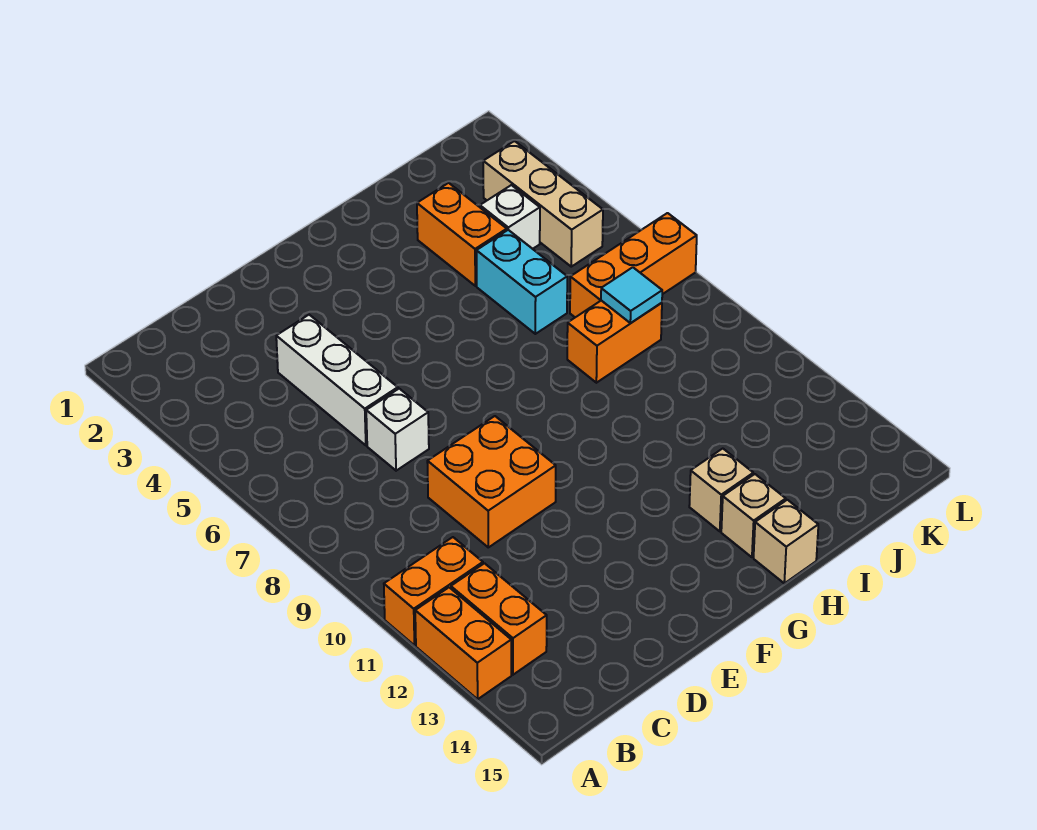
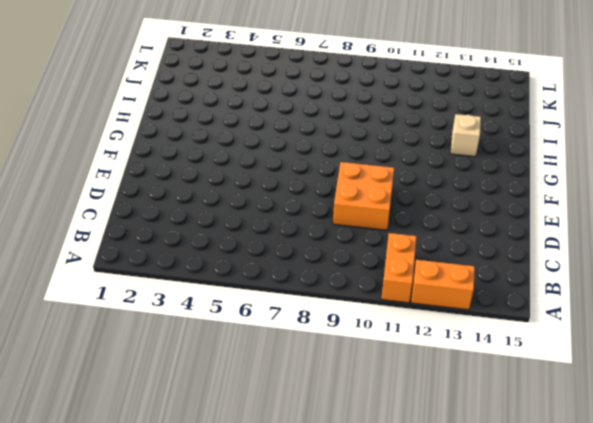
none -> orange brick B12:B13 level 1
none -> white brick D4:D6 level 1
none -> white brick D7 level 1

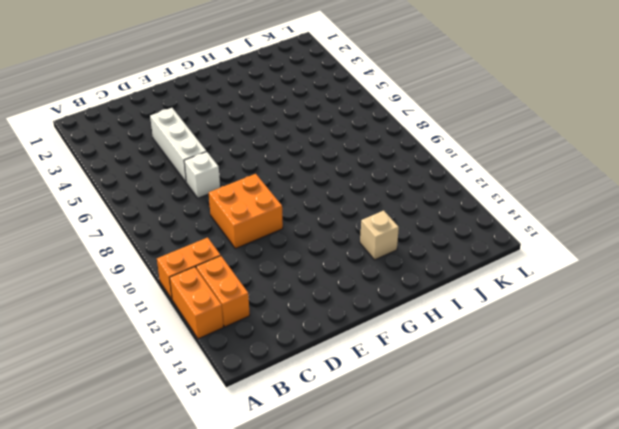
none -> tan brick H14 level 1
none -> tan brick H15 level 1
none -> orange brick I3:I4 level 1

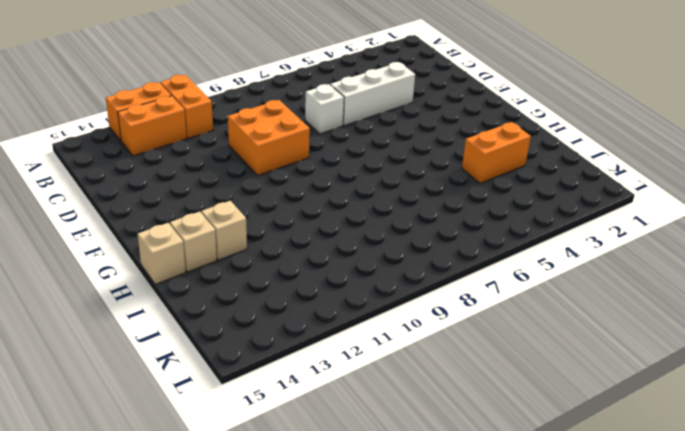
none -> cyan brick I5:I6 level 1
none -> orange brick I8:J8 level 1
none -> white brick J4 level 1

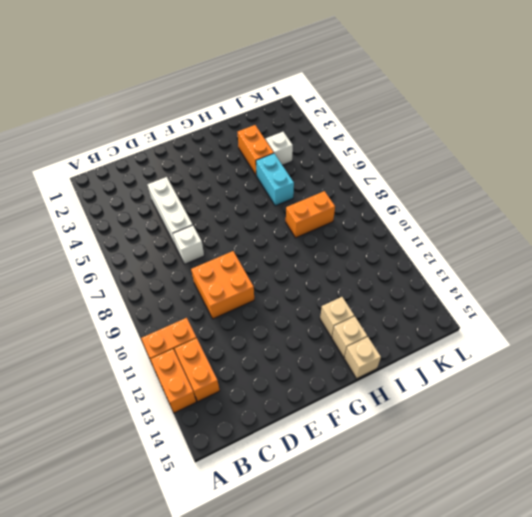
none -> orange brick J7:L7 level 1
none -> tan brick K3:K5 level 1
none -> cyan tile J8 level 2

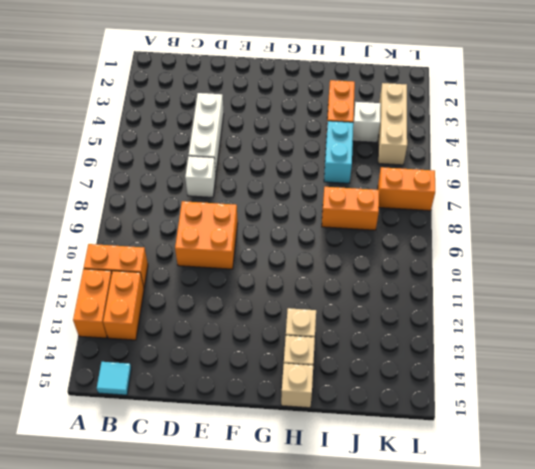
cyan tile B15 level 1 -> cyan tile J8 level 2
orange brick K7:L7 level 1 -> orange brick J7:L7 level 1

